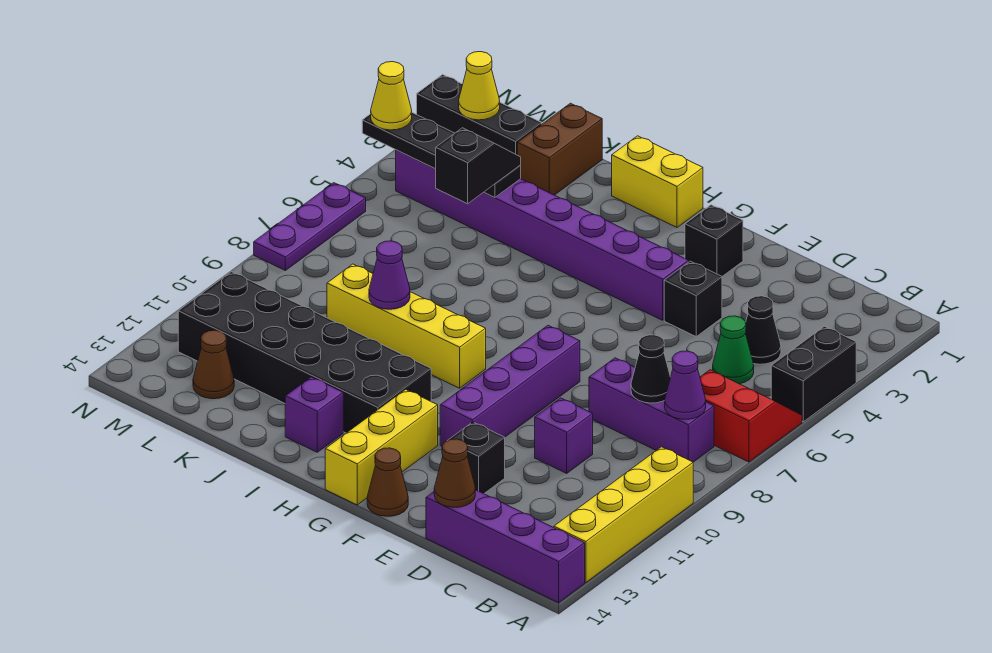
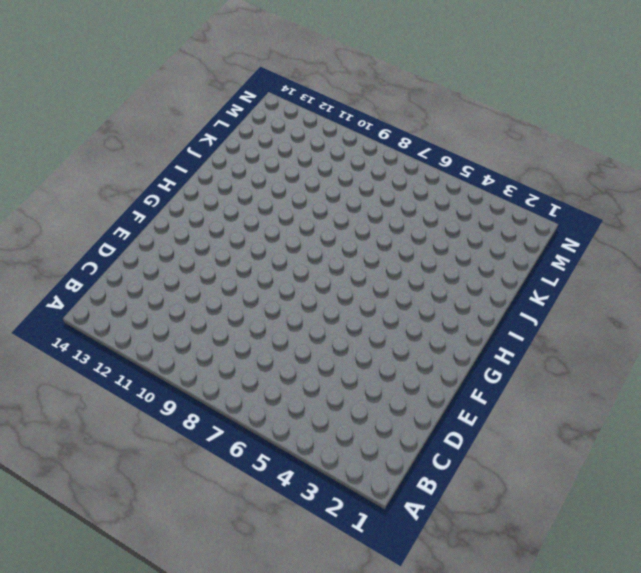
none -> black brick A4:A5 level 1
none -> red slope A6:B7 level 1 top 7
none -> yellow brick A10:A13 level 1
none -> purple brick A14:D14 level 1

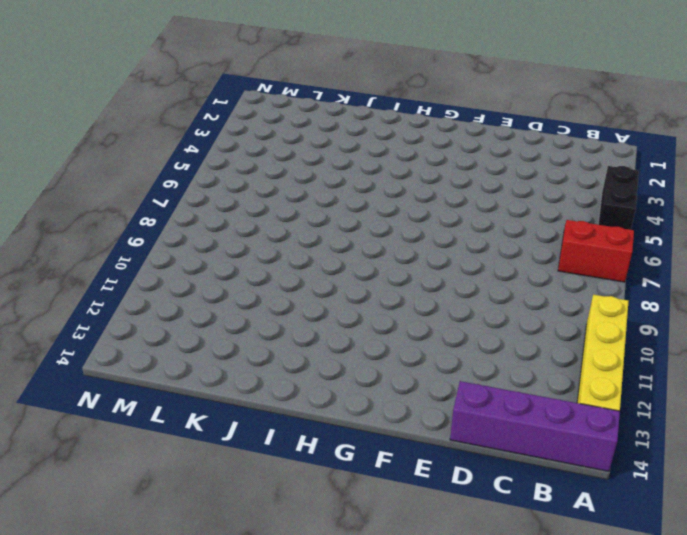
none -> purple brick B8:D8 level 1
none -> black cone C4 level 1
none -> green cone C5 level 1
none -> purple brick D10 level 1

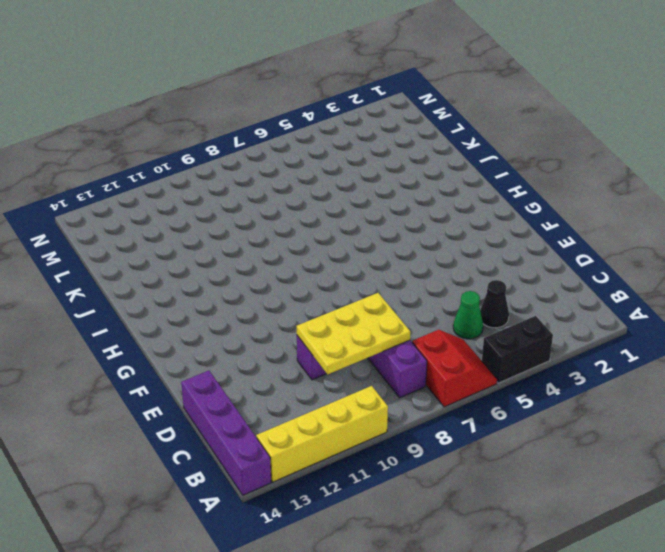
yellow plate C8:D10 level 2 -> black cone C8 level 2
none -> black brick E4 level 1
none -> black brick E12 level 1
none -> black brick F2 level 1
none -> purple brick F4:M4 level 1

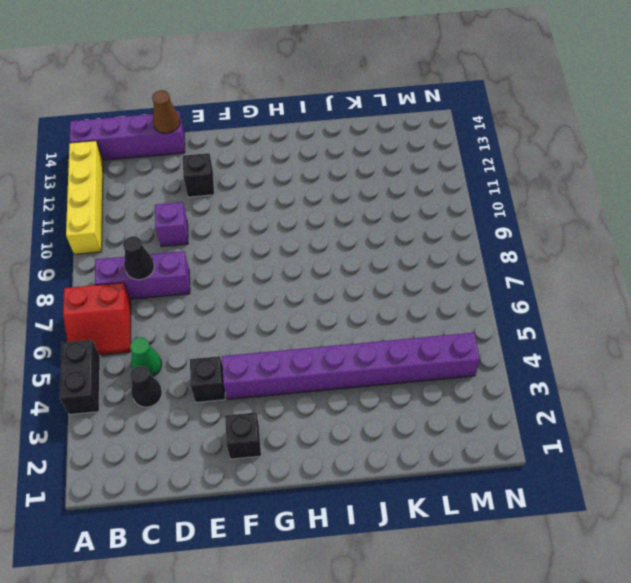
none -> purple brick F8:F11 level 1
none -> brown cone F14 level 1
none -> yellow brick G12:G14 level 1
none -> yellow brick H1:I1 level 1

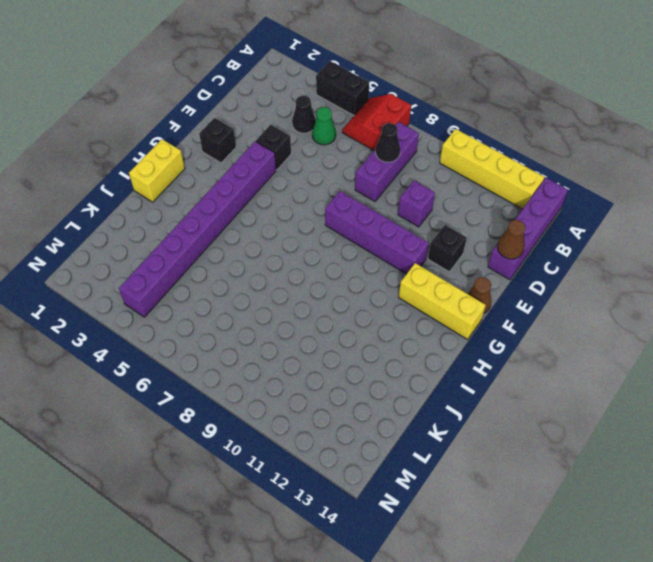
none -> yellow brick H9:K9 level 1
none -> black brick H11:M12 level 1
none -> purple brick I13 level 1
none -> brown brick K1:K2 level 1

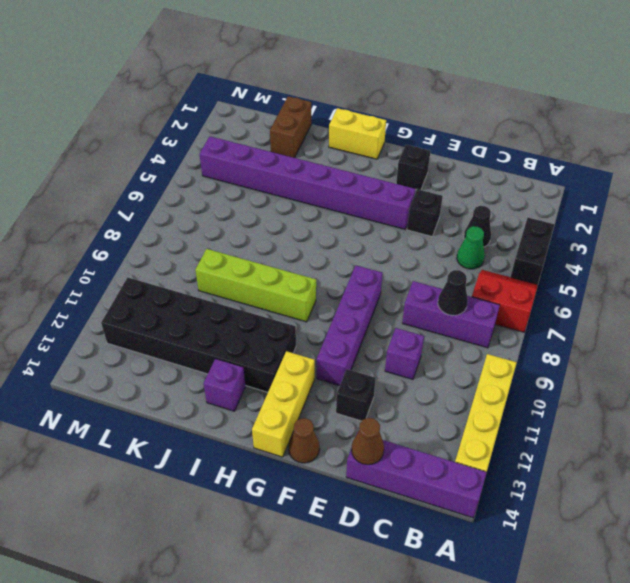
lime brick H9:K9 level 1 -> yellow brick H9:K9 level 1
none -> black brick L2:N2 level 1
none -> brown cone L13 level 1
none -> purple plate N6:N8 level 1
none -> purple cone B8 level 2

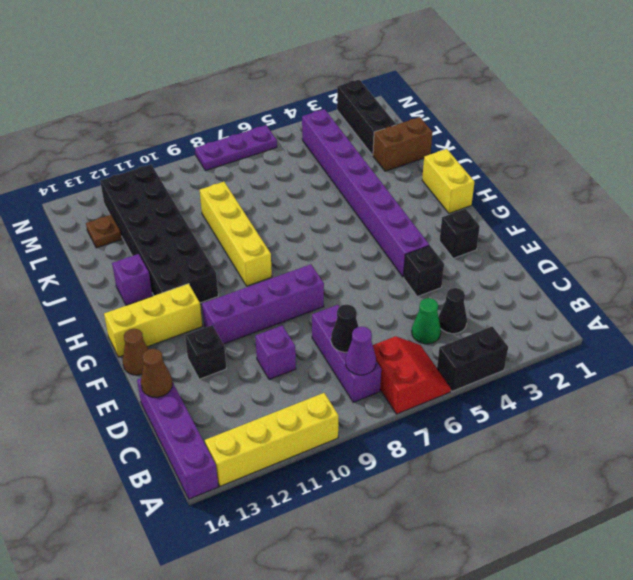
brown plate L13 level 1 -> brown cone L13 level 1
none -> purple cone J9 level 2
none -> black plate K4:N4 level 2
none -> yellow cone M2 level 2
none -> black slope K4:K5 level 3 top 5

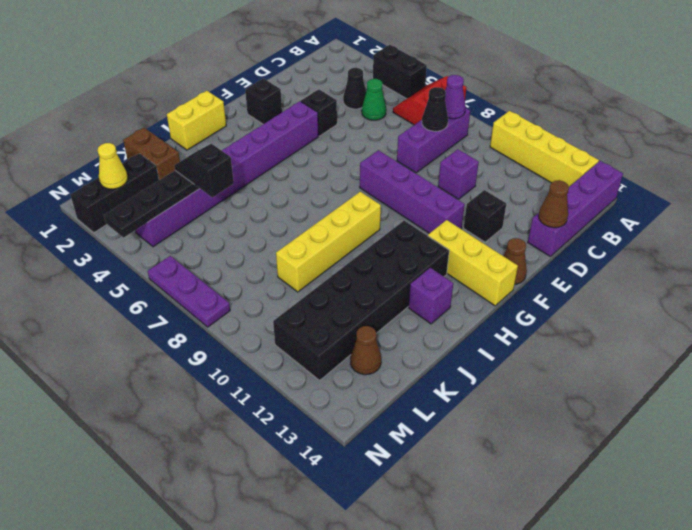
none -> purple cone J9 level 2
none -> yellow cone N4 level 3

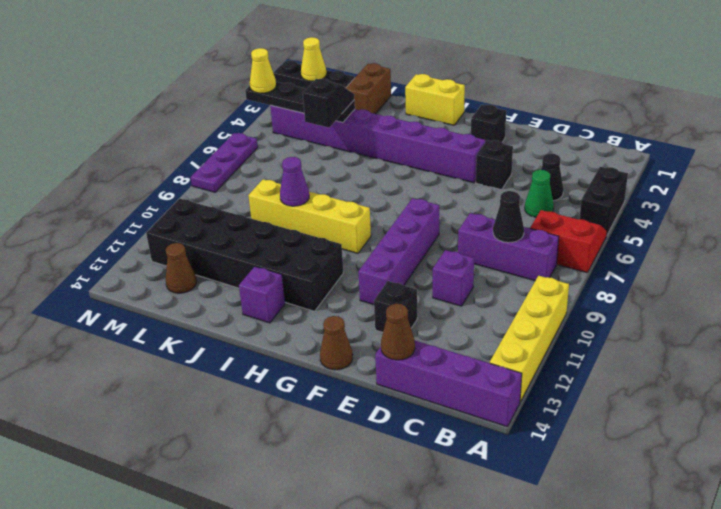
none -> yellow brick G12:G14 level 1
none -> purple cone B8 level 2

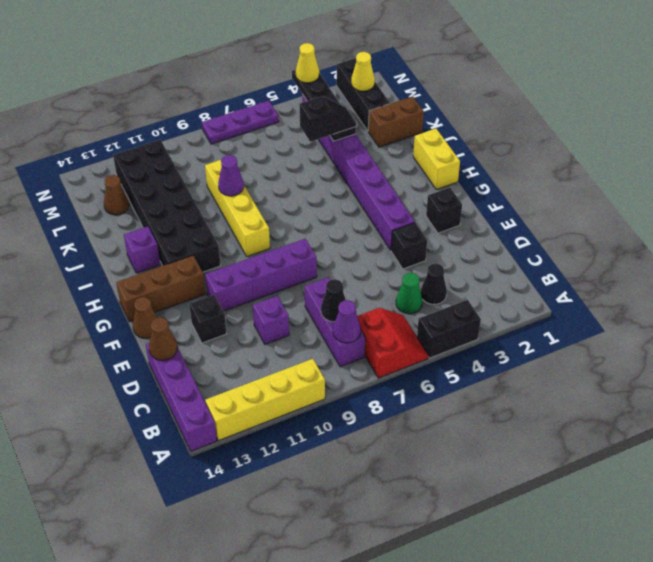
brown brick G12:G14 level 1 -> yellow brick G12:G14 level 1

